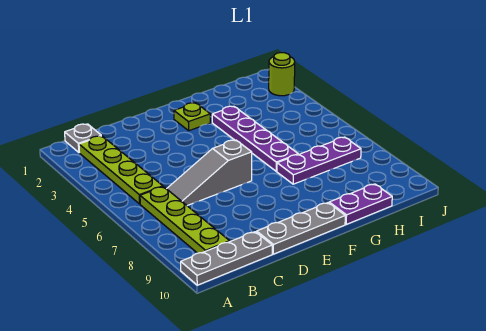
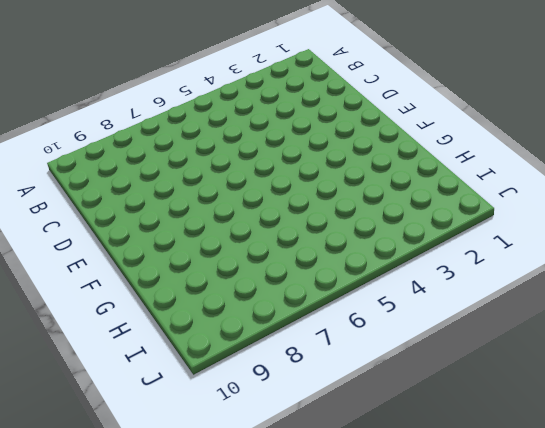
none -> grey plate A10:C10 level 1
none -> grey plate B1 level 1

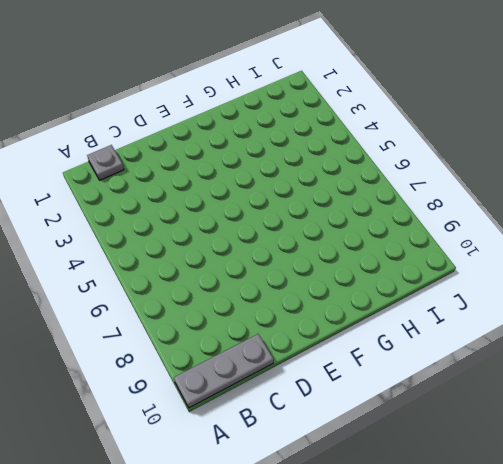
none -> lime plate B2:B5 level 1
none -> lime plate B6:B9 level 1

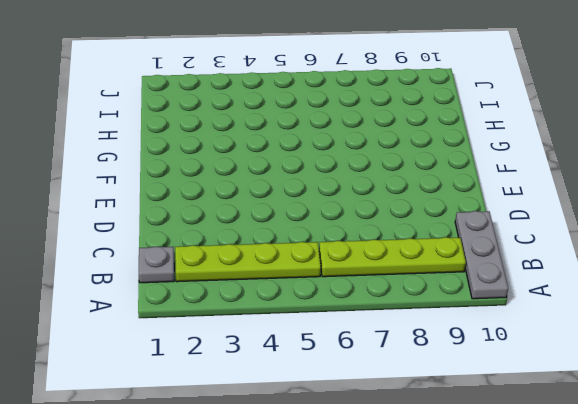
none -> grey slope C6:E6 level 1 top E
none -> grey plate D10:F10 level 1

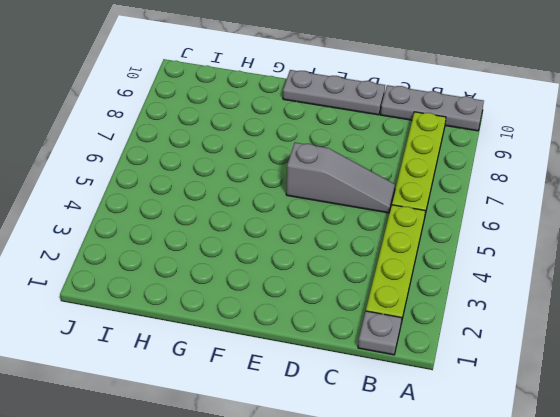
none -> lime plate F2 level 1
none -> purple plate G3:G6 level 1

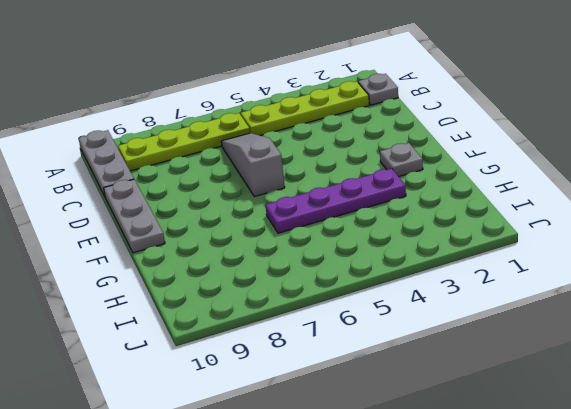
grey plate F2 level 1 -> lime plate F2 level 1
none -> purple plate G7:I7 level 1
none -> purple plate G10:H10 level 1

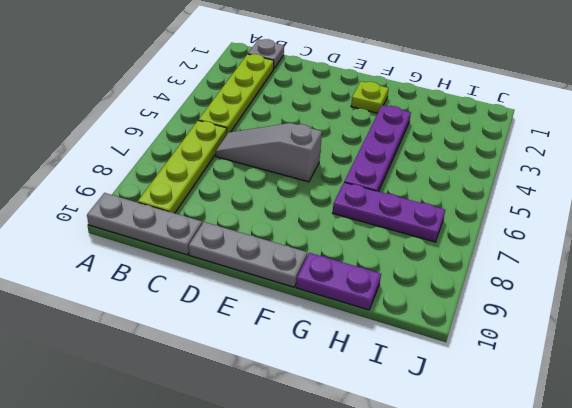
none -> lime round brick J2 level 1

